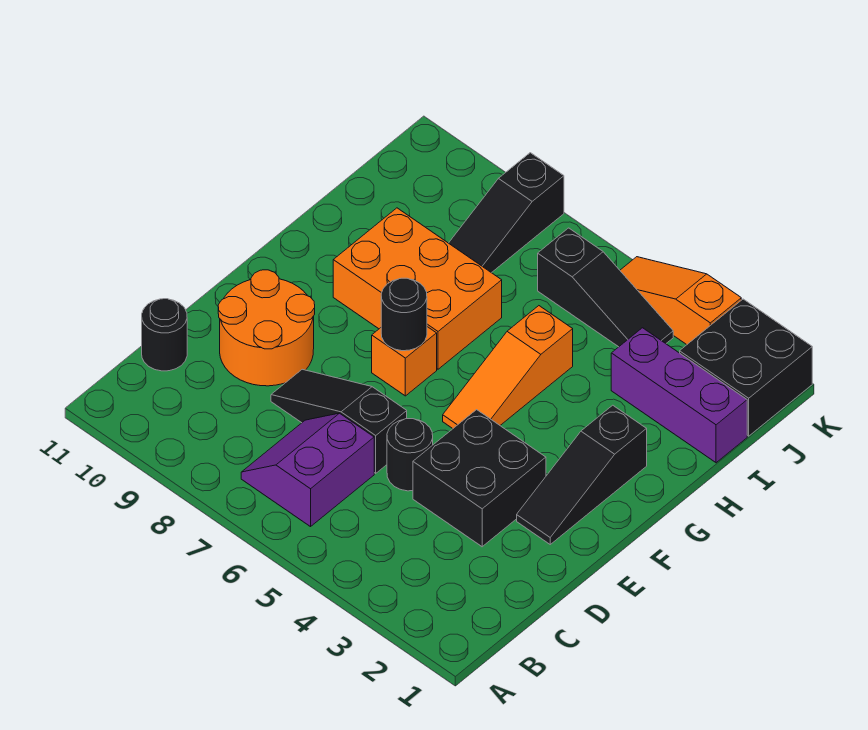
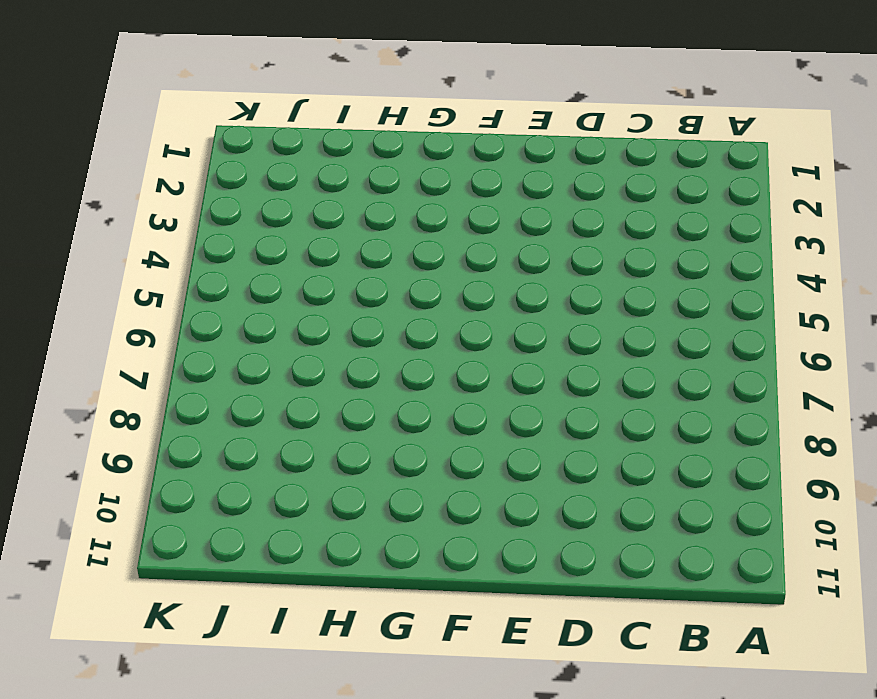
none -> purple slope B6:C7 level 1 top 6
none -> black round brick C11 level 1
none -> black brick D3:E4 level 1

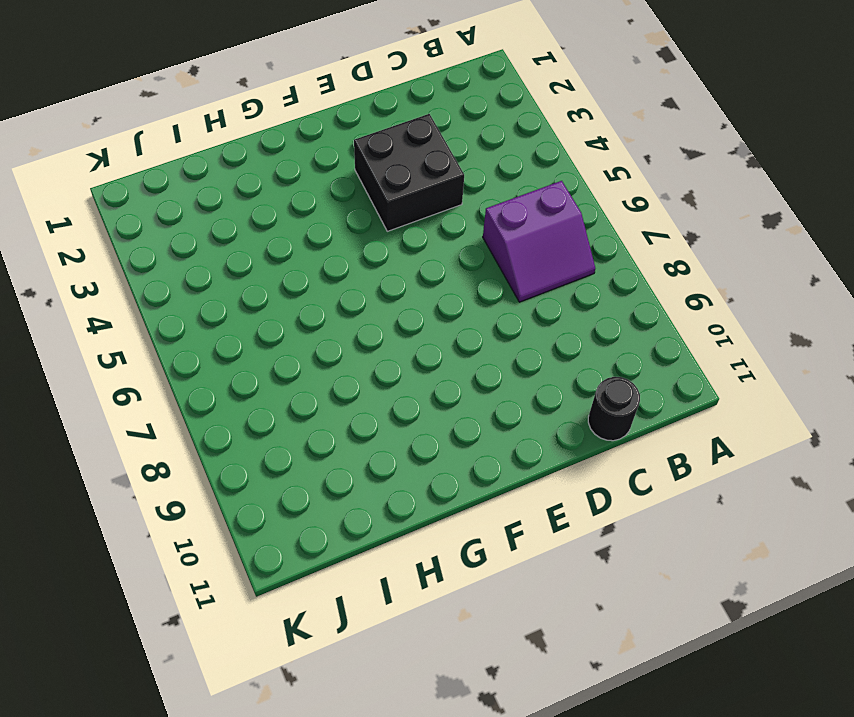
none -> black round brick D5 level 1
none -> black slope D6:D8 level 1 top 6
none -> orange round brick D9:E10 level 1

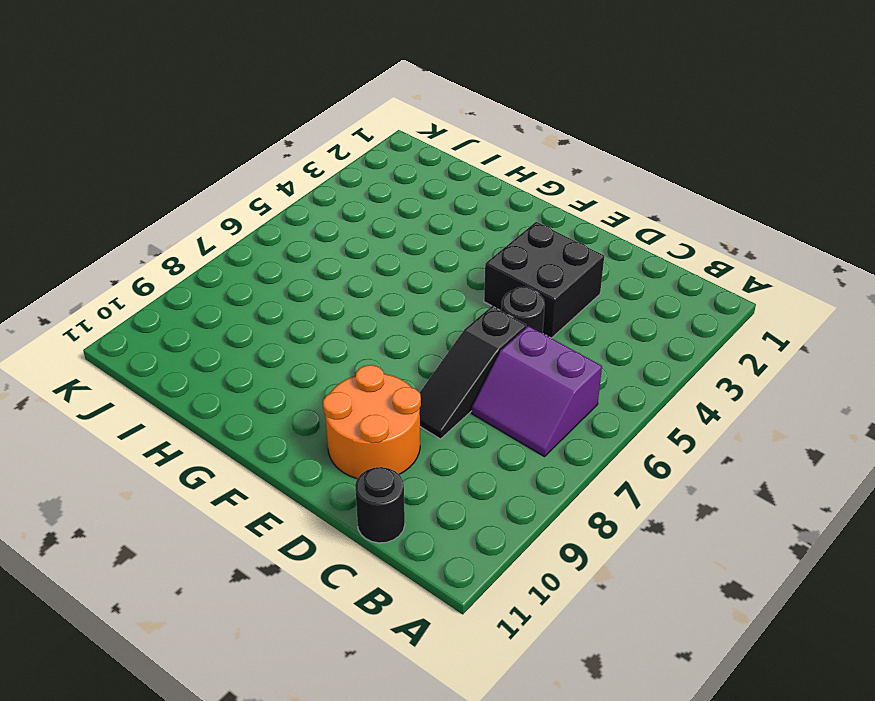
none -> black slope E2:G2 level 1 top G
none -> orange slope F5:H5 level 1 top H
none -> orange brick F7 level 1

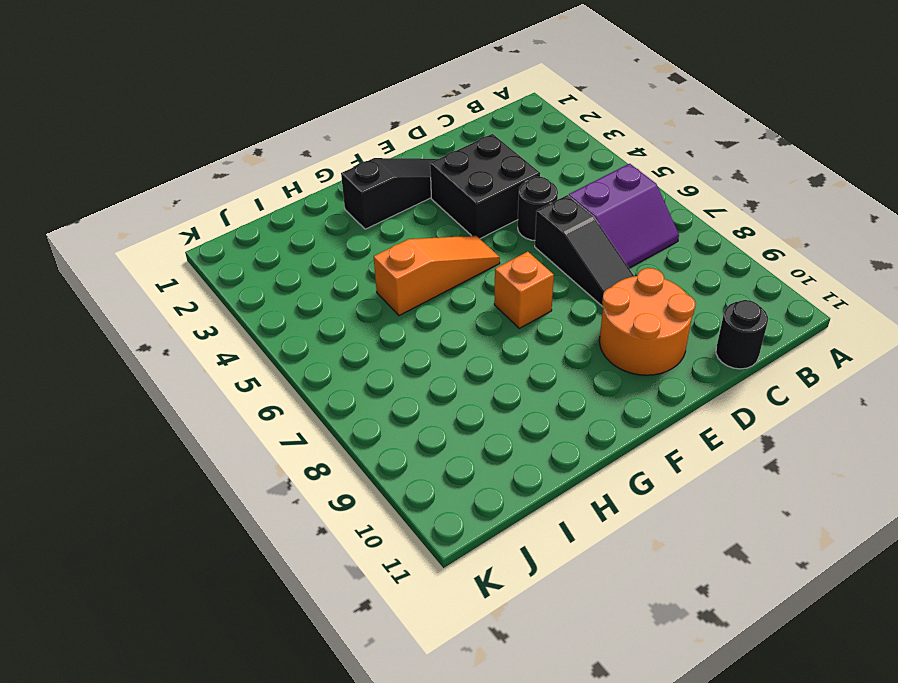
none -> orange brick G7:H9 level 1
none -> purple brick I1:I3 level 1
none -> black slope I8:K8 level 1 top K

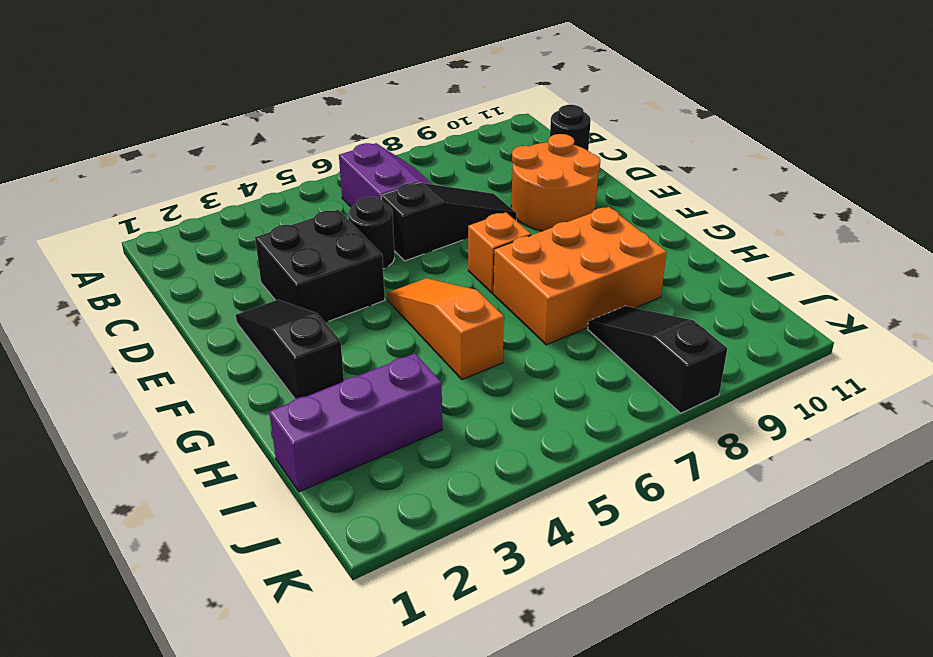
none -> black brick J1:K2 level 1
none -> black slope J4:J6 level 1 top 6
none -> orange slope K3:K5 level 1 top 3

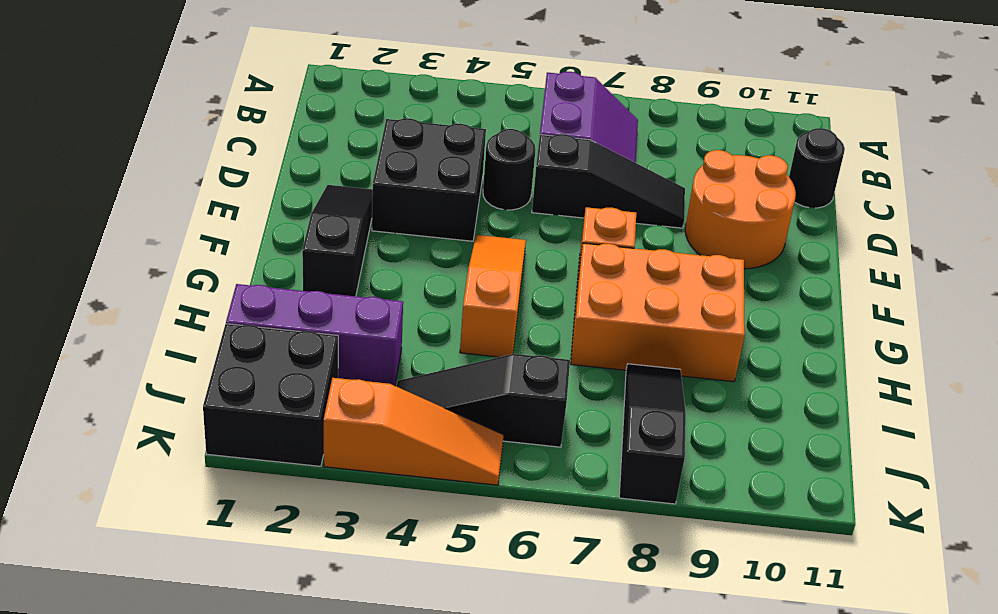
none -> black round brick F7 level 2

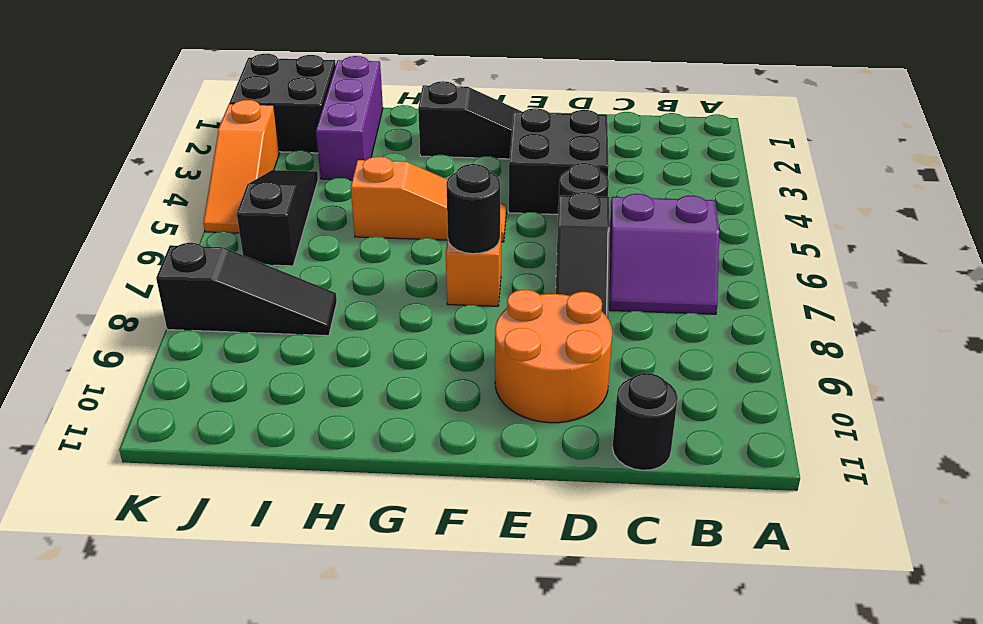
none -> orange brick G7:H9 level 1

